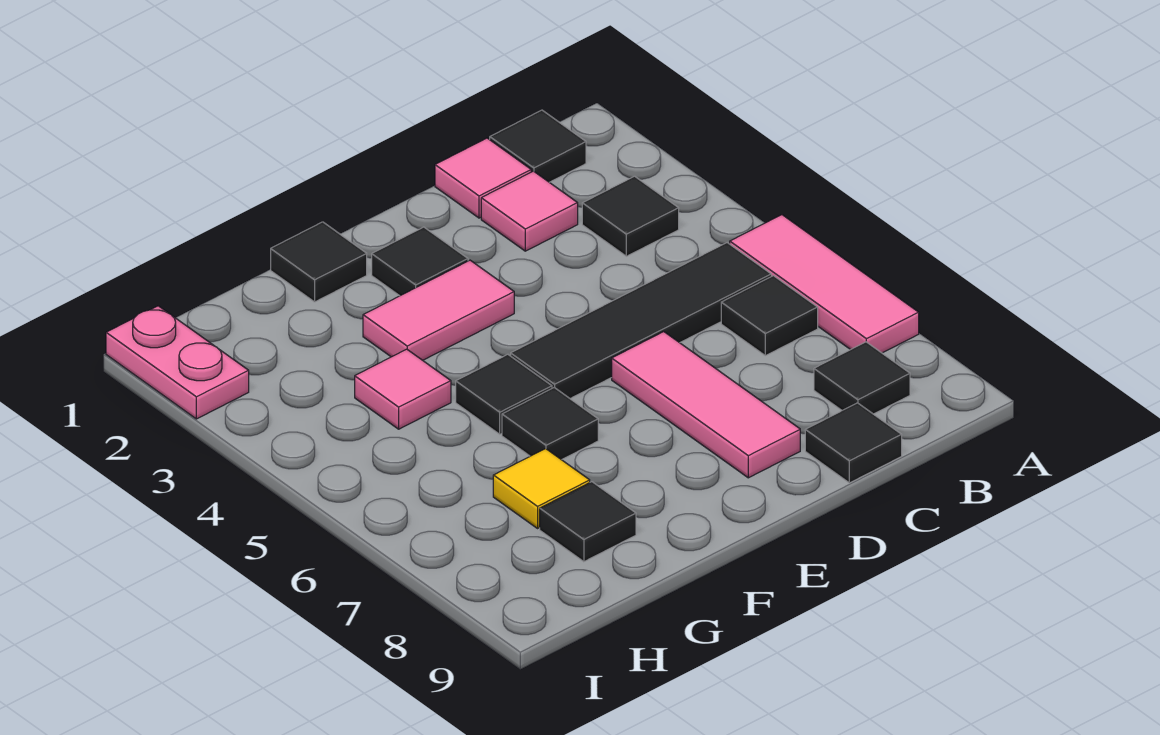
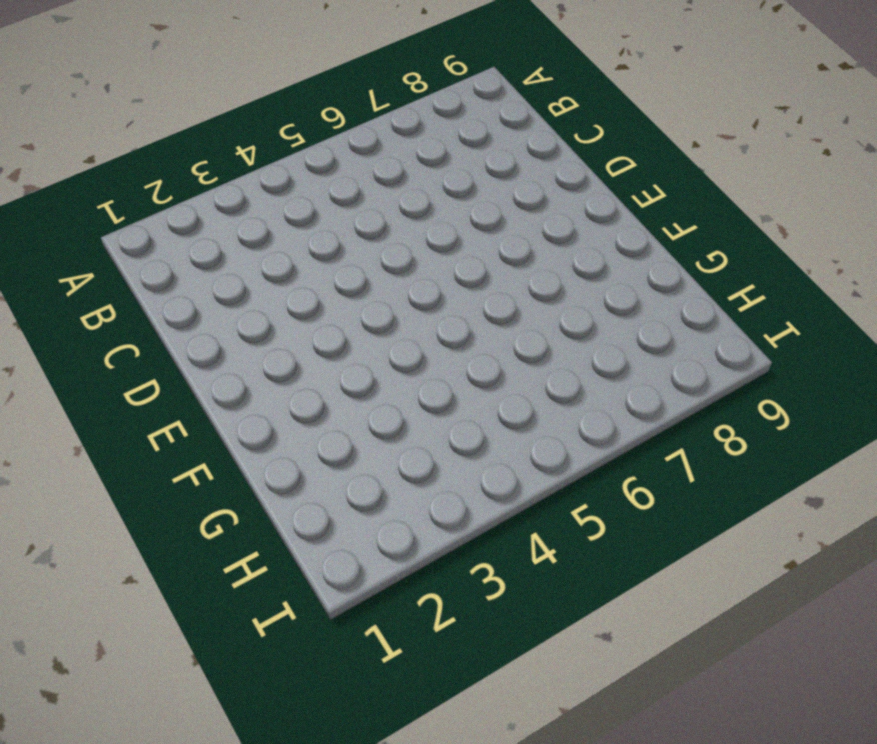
none -> pink tile A5:A7 level 1
none -> black tile B1 level 1
none -> black tile B3 level 1

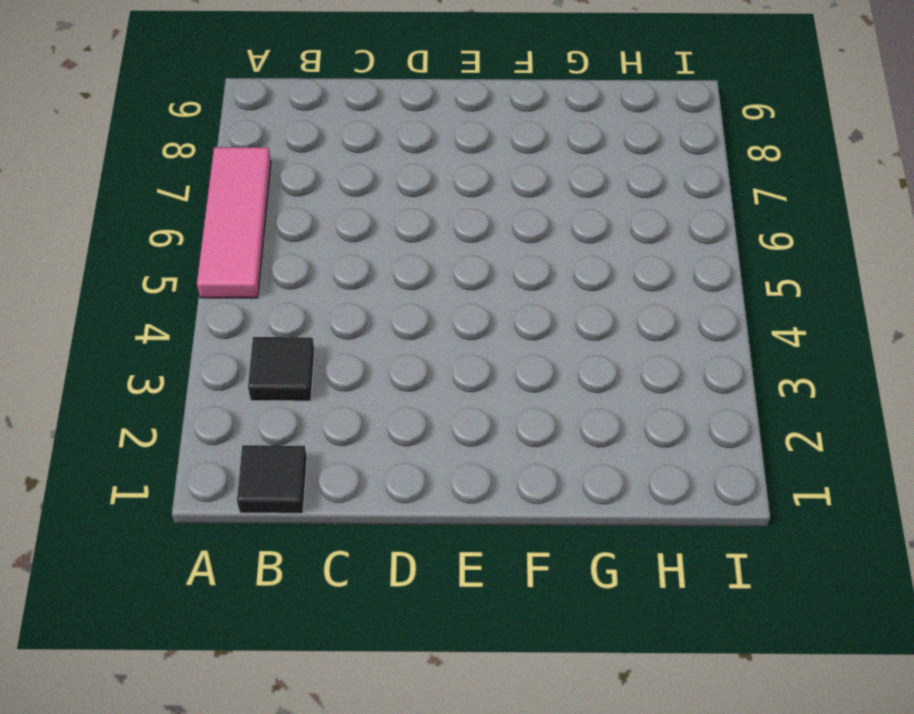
none -> black tile B5:E5 level 1
none -> black tile B6 level 1
none -> black tile B8 level 1

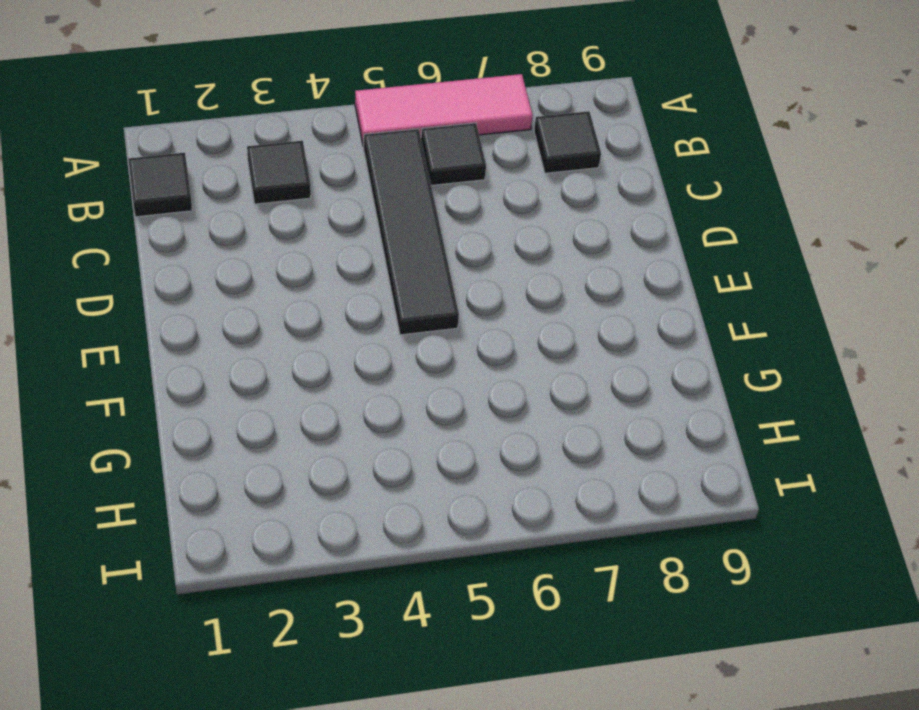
none -> pink tile C1 level 1
none -> pink tile C2 level 1
none -> black tile C9 level 1

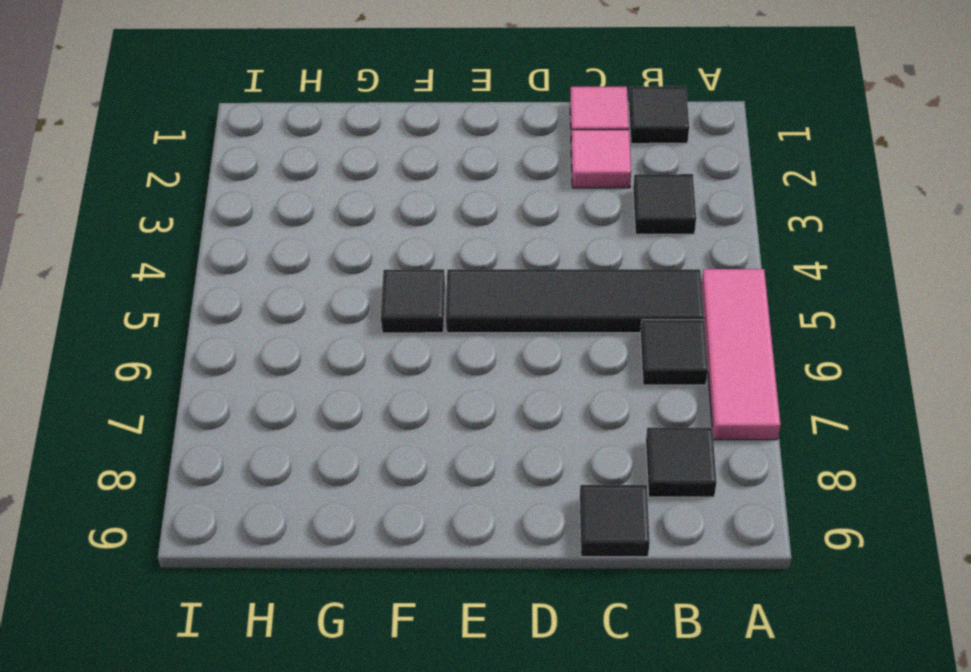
none -> pink tile D6:D8 level 1
none -> black tile E2 level 1
none -> pink tile E3:F3 level 1

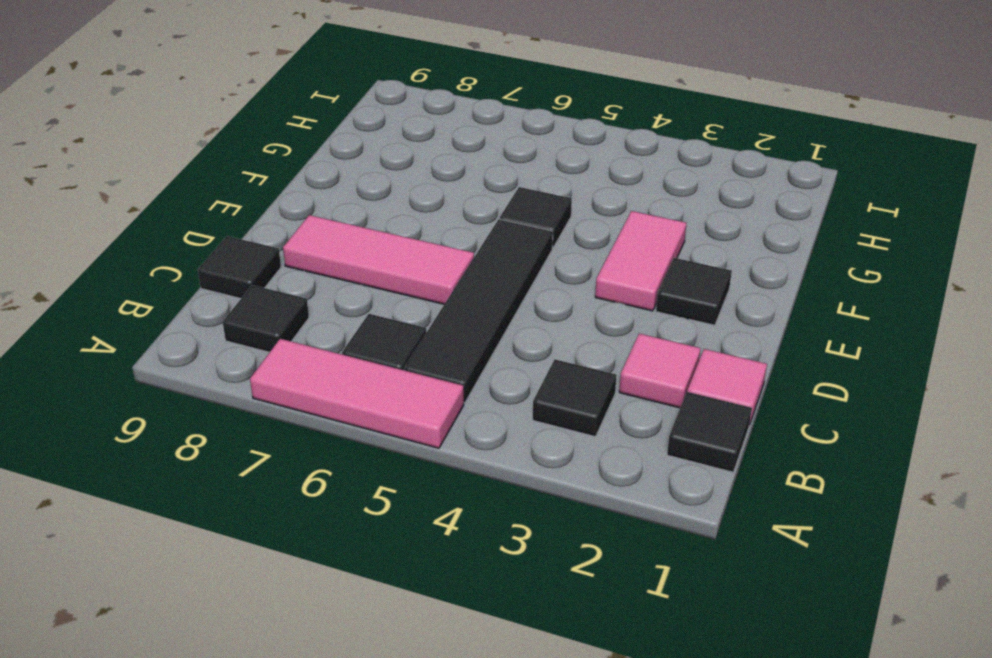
none -> black tile F1 level 1
none -> black tile F6 level 1
none -> pink tile G4 level 1

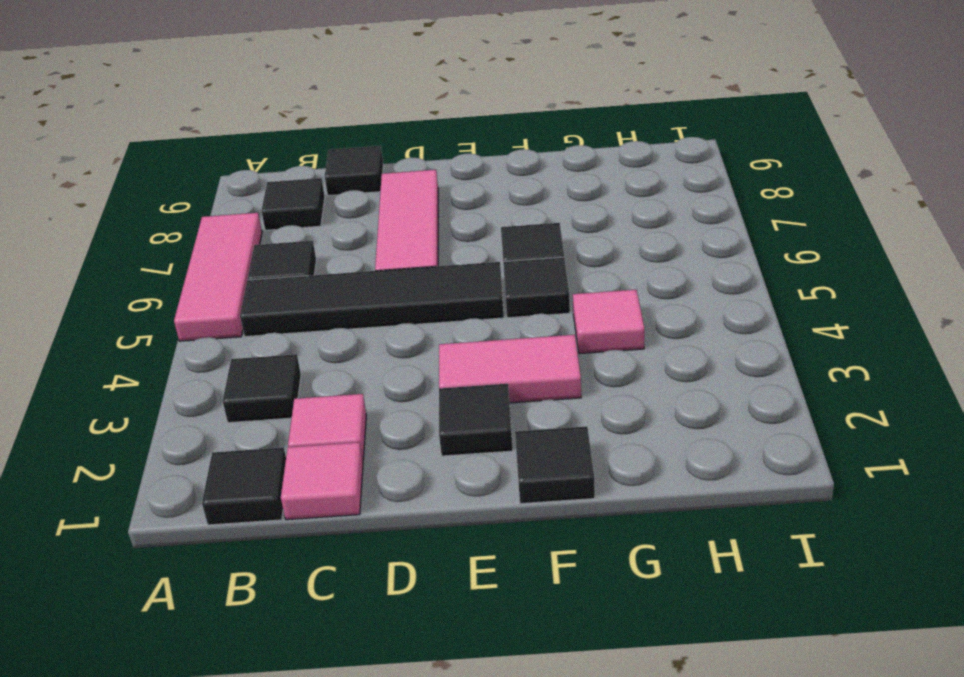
none -> yellow tile G7 level 1
none -> black tile G8 level 1
none -> pink plate I1:I2 level 1

